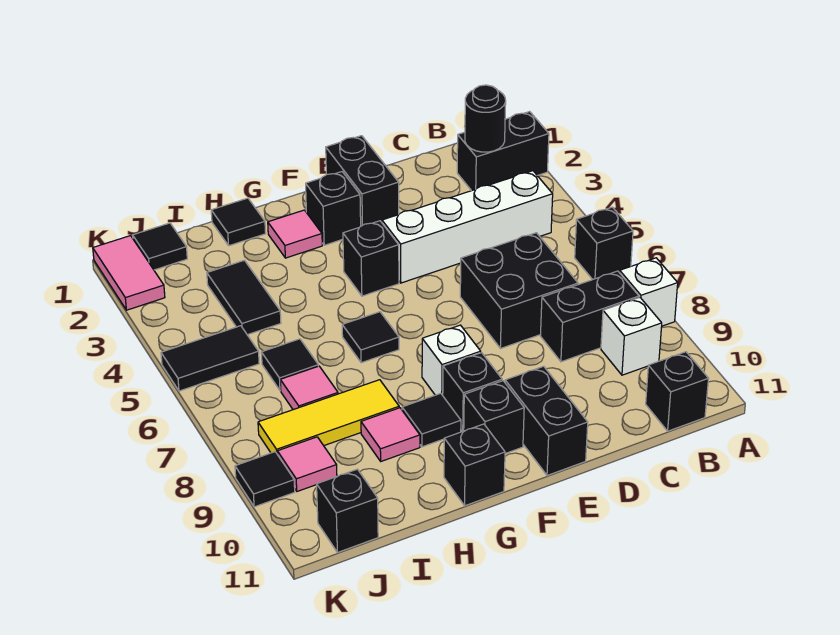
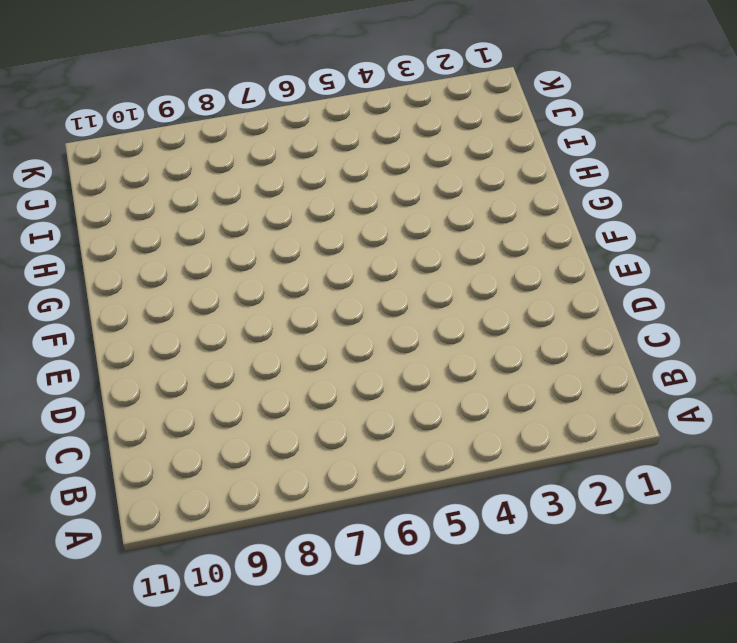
none -> black brick A2:B2 level 1
none -> black brick A6 level 1
none -> white brick A8 level 1
none -> white brick B4:E4 level 1

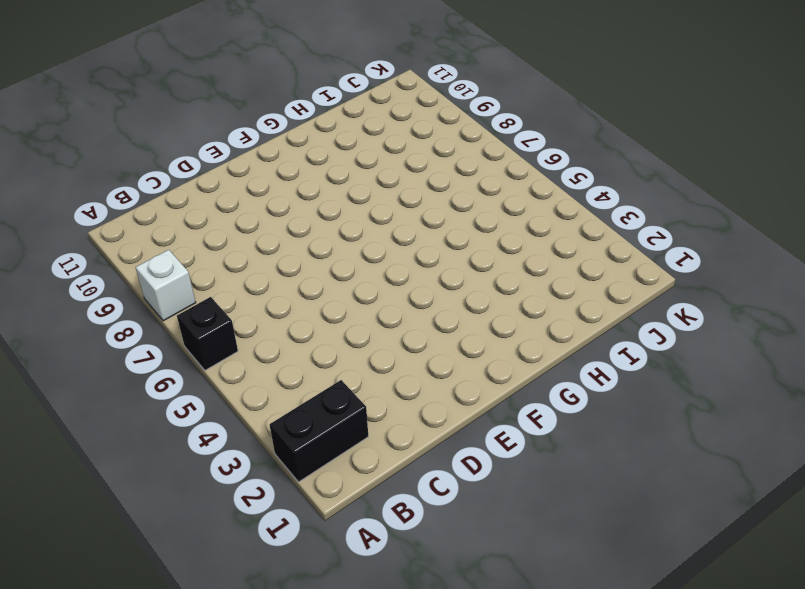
none -> white brick B4:E4 level 1
none -> black brick B8:C8 level 1
none -> white brick B9 level 1
none -> black brick B11 level 1

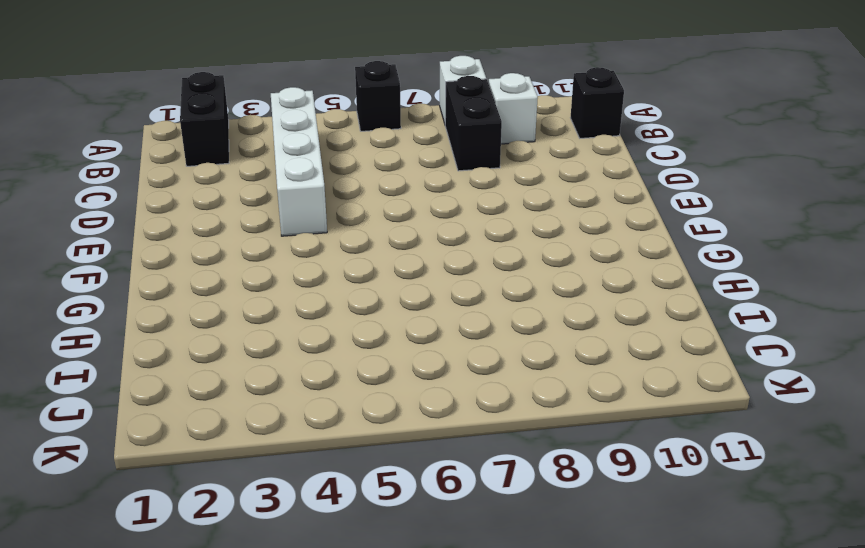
none -> black brick C6:D7 level 1
none -> black brick E1:E2 level 1
none -> black brick E10:E11 level 1
none -> black brick F2 level 1

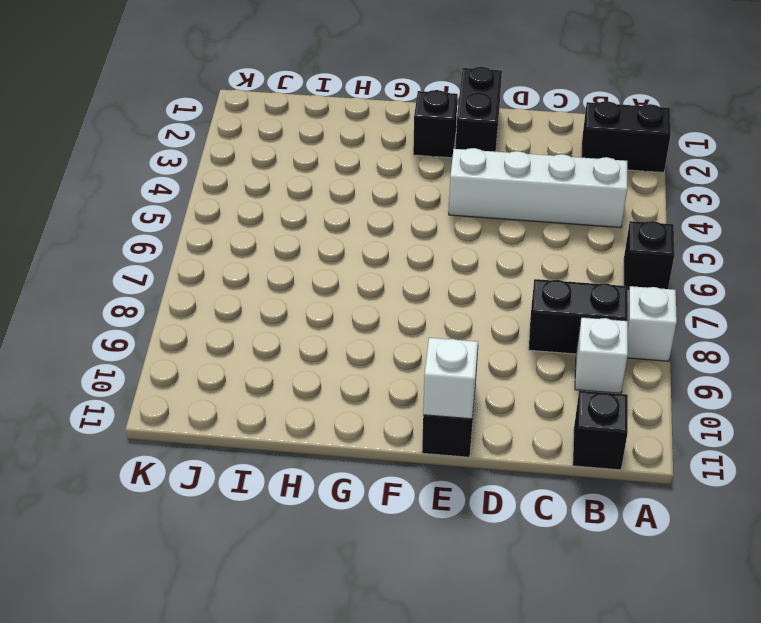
white brick E11 level 2 -> white brick F8 level 1
none -> black brick C6:D7 level 1
none -> black brick F4 level 1
none -> black brick F9 level 1
none -> black brick F10 level 1

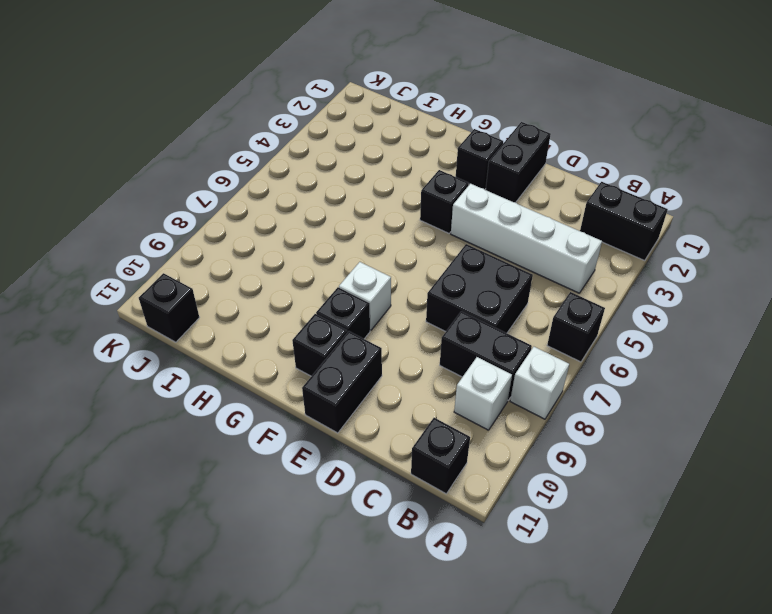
none -> pink tile G2 level 1
none -> black tile G6 level 1
none -> black tile G9 level 1
none -> black brick G11 level 1

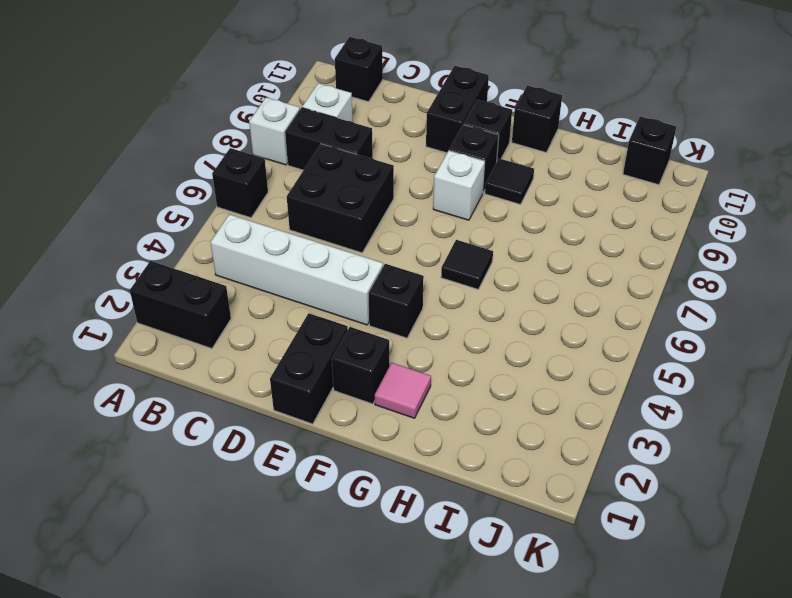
none -> black tile H1 level 1
none -> yellow tile H8:J8 level 1
none -> pink tile H9 level 1
none -> black tile I3:I4 level 1

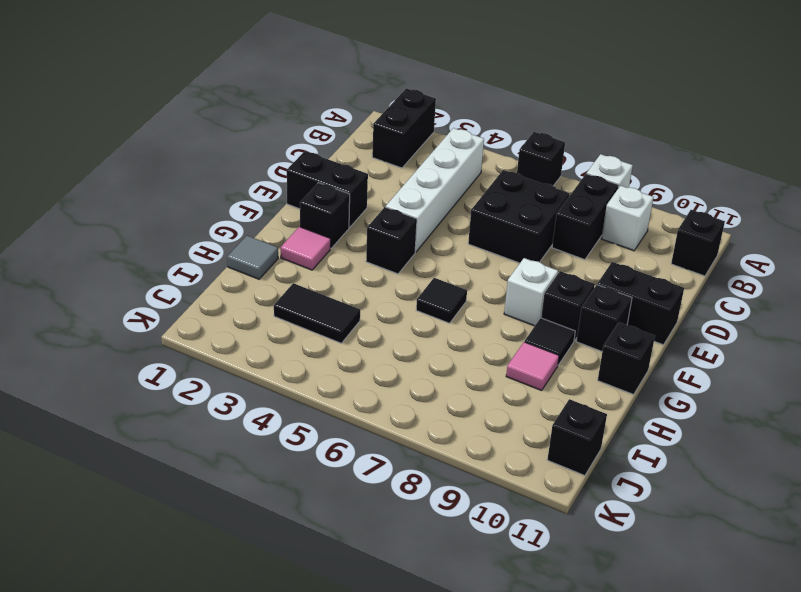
grey tile H1 level 1 -> black tile H1 level 1
none -> yellow tile H8:J8 level 1
none -> black tile I6 level 1
none -> pink tile I7 level 1
none -> black tile J1 level 1

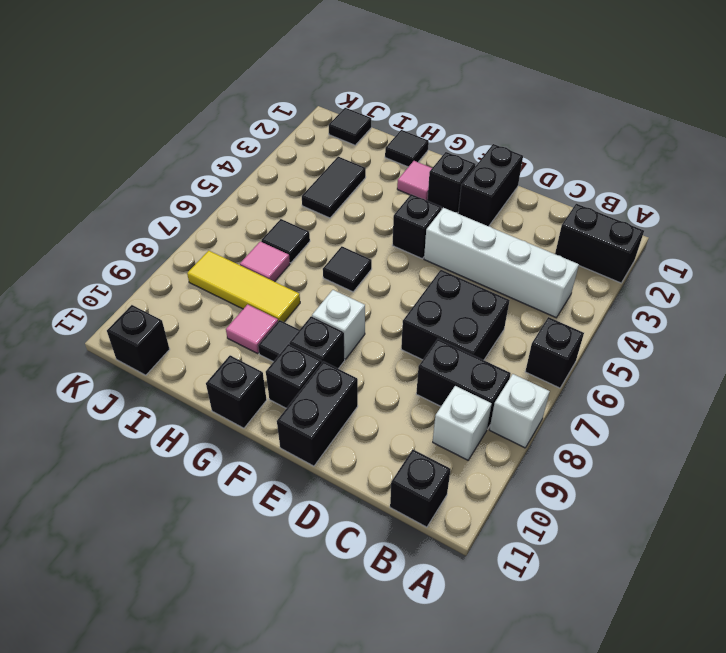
none -> black tile J5:K5 level 1
none -> pink tile J9 level 1
none -> pink tile K1:K2 level 1
none -> black tile K9 level 1

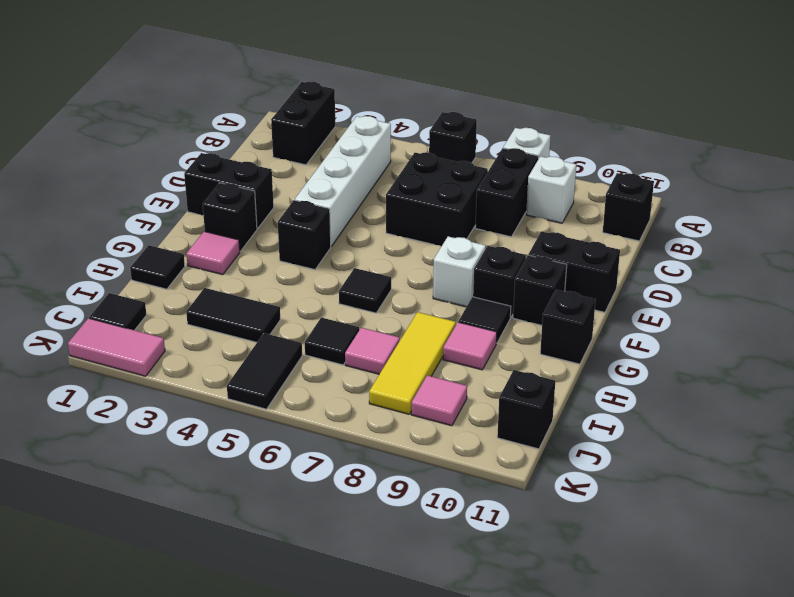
none -> black tile K9 level 1
none -> black round brick B2 level 2

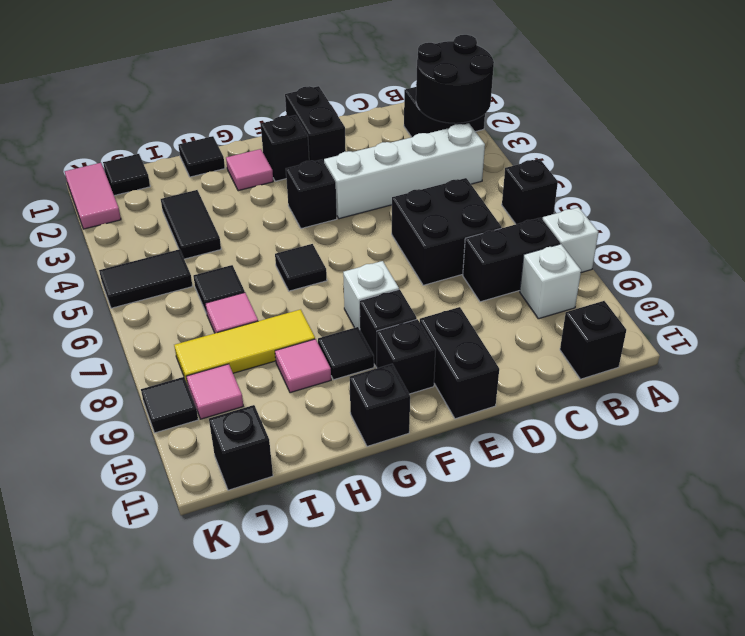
black round brick A2:B3 level 2 -> black round brick B2 level 2

